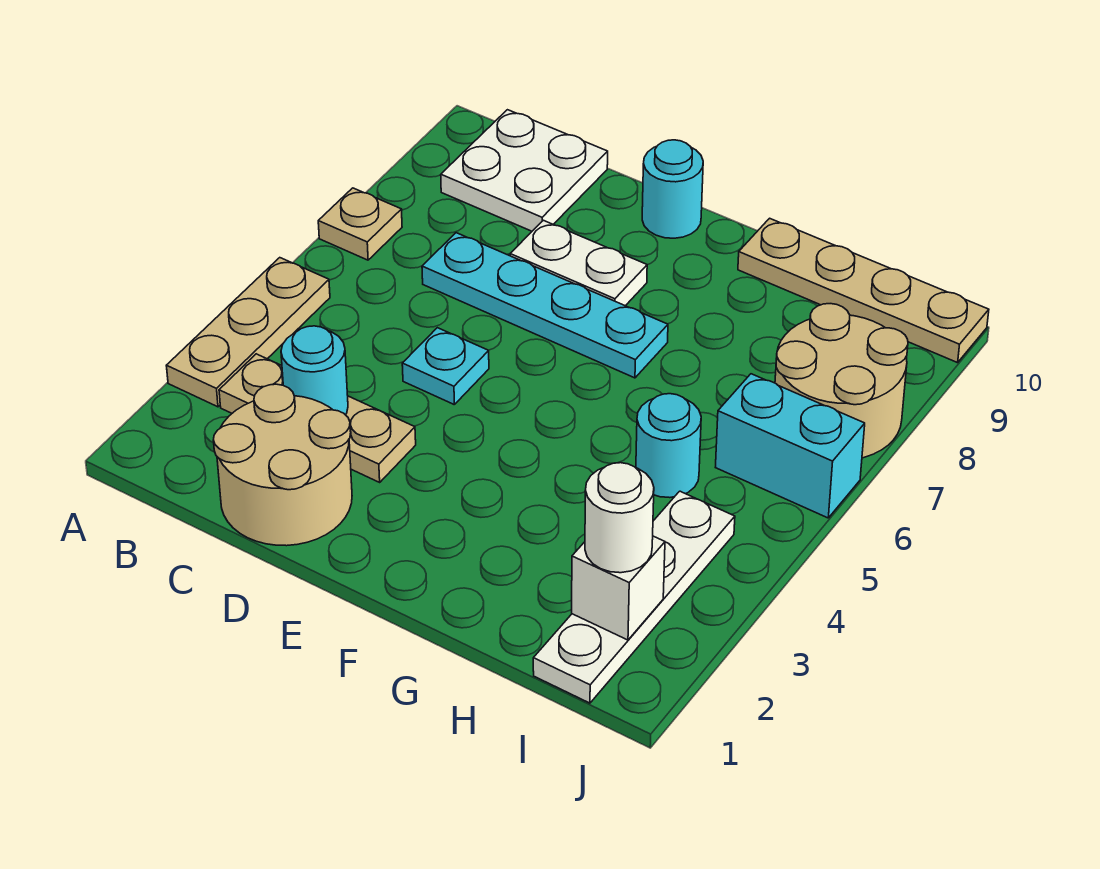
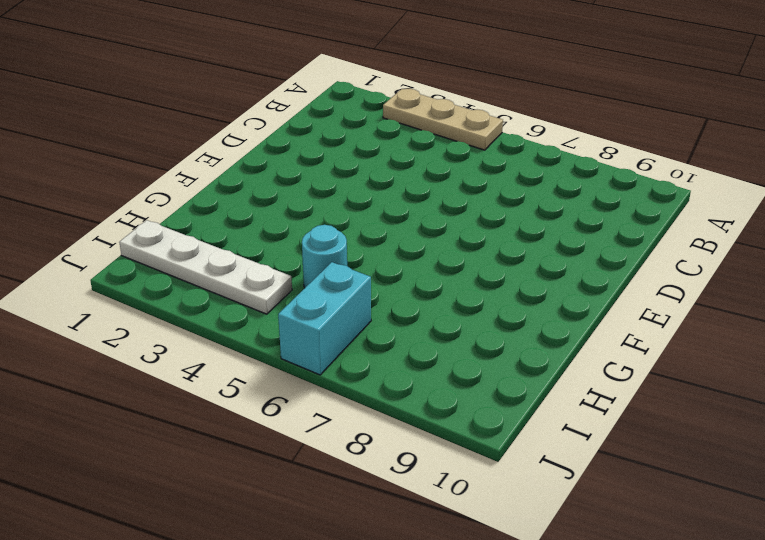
none -> tan plate A7 level 1
none -> tan plate B3:D3 level 1
none -> white plate B9:C10 level 1

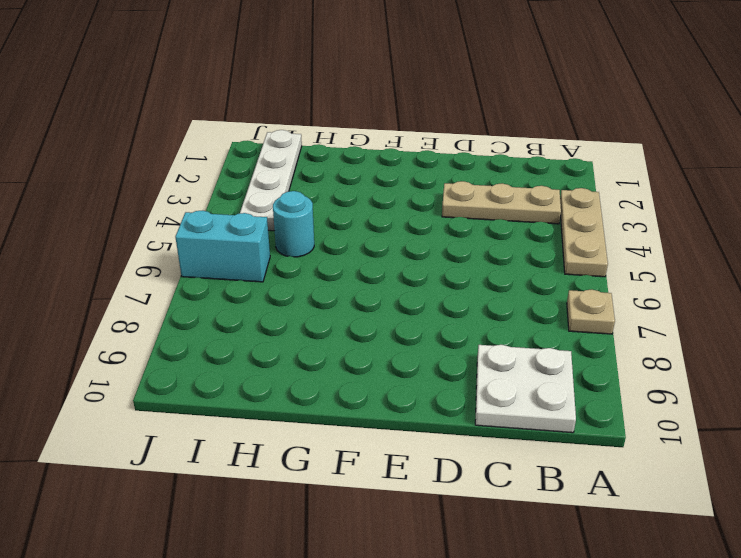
none -> tan round brick C1:D2 level 1
none -> cyan plate C7:F7 level 1
none -> cyan plate D5 level 1

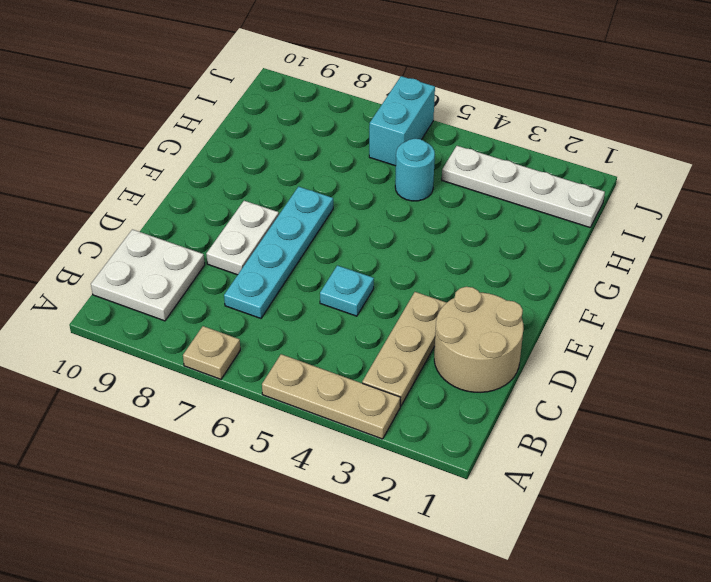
none -> cyan round brick E10 level 1
none -> tan plate G10:J10 level 1
none -> tan round brick I7:J8 level 1

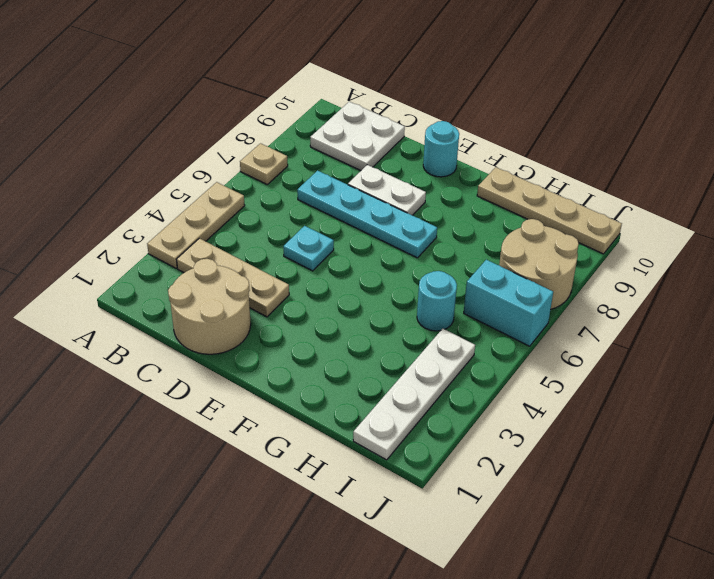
none -> cyan round brick C3 level 2
none -> white brick I2 level 2
none -> white round brick I2 level 3

